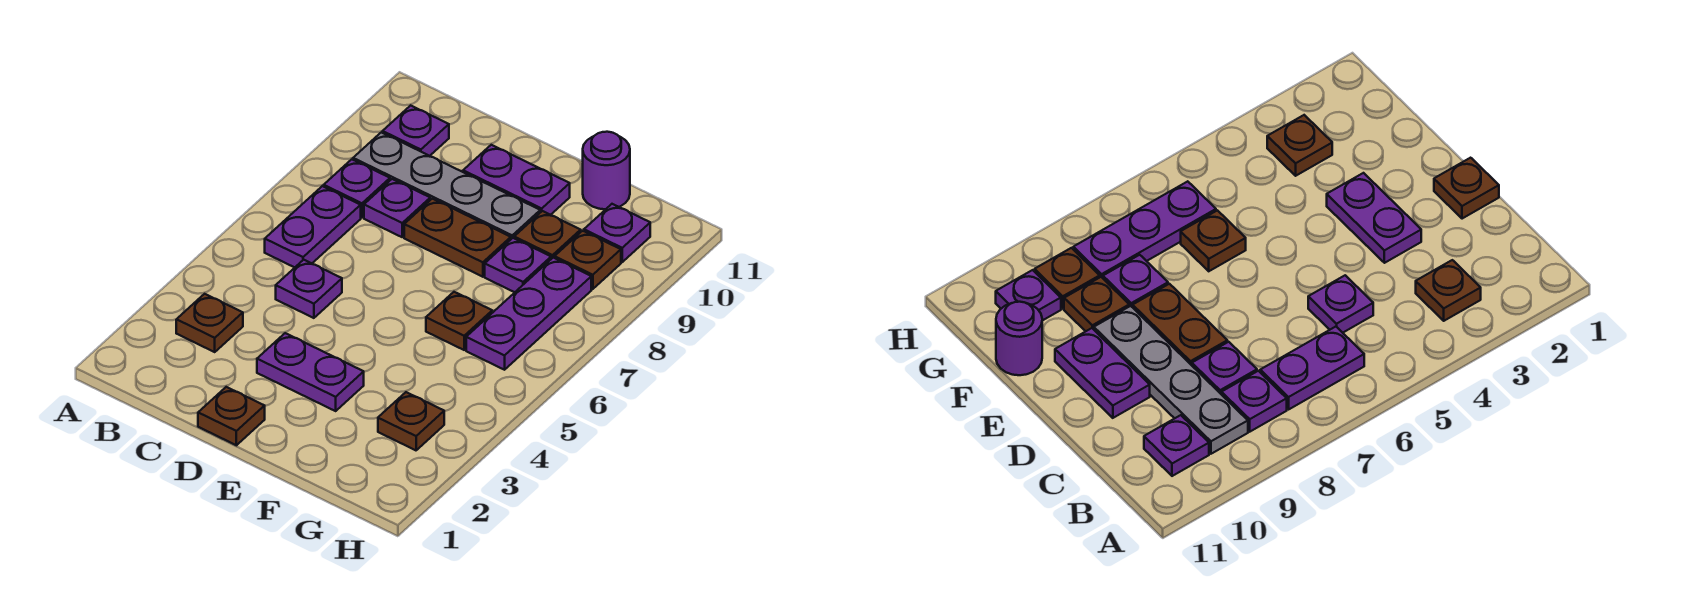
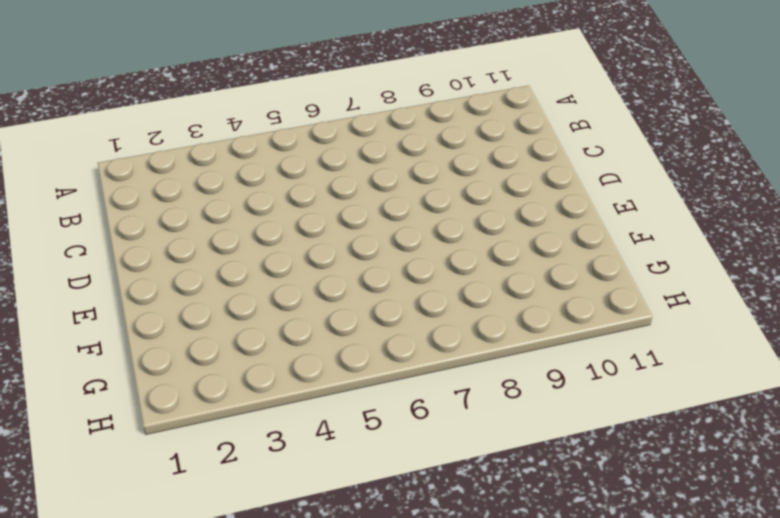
none -> brown plate B3 level 1
none -> purple plate B6:B7 level 1
none -> purple plate B8 level 1

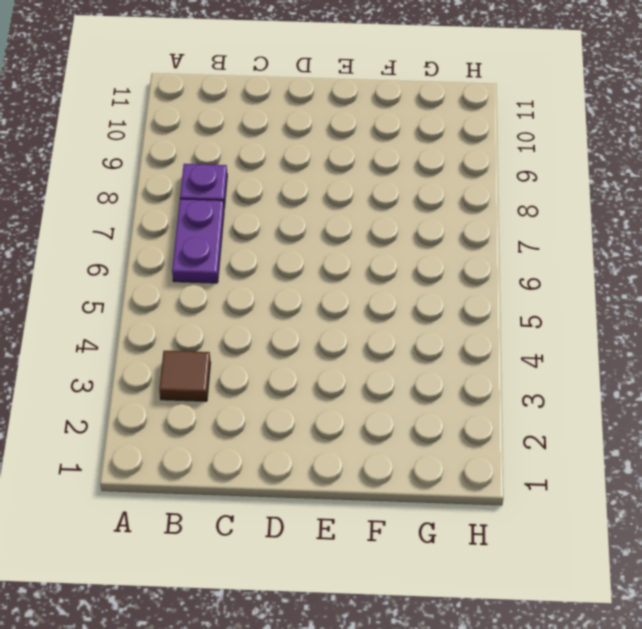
brown tile B3 level 1 -> brown plate B3 level 1
none -> grey plate B9:E9 level 1
none -> purple plate B10 level 1
none -> purple plate C5 level 1

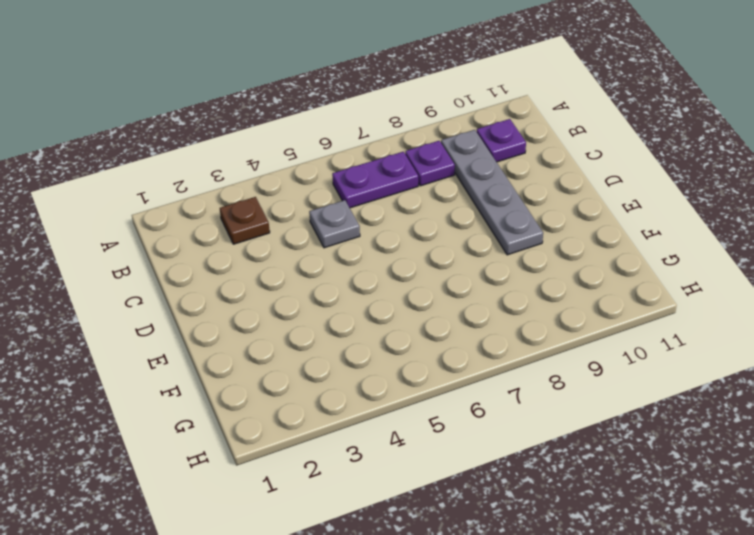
grey plate C5 level 1 -> purple plate C5 level 1
none -> purple plate C8 level 1
none -> brown plate D1 level 1
none -> purple plate D3:E3 level 1

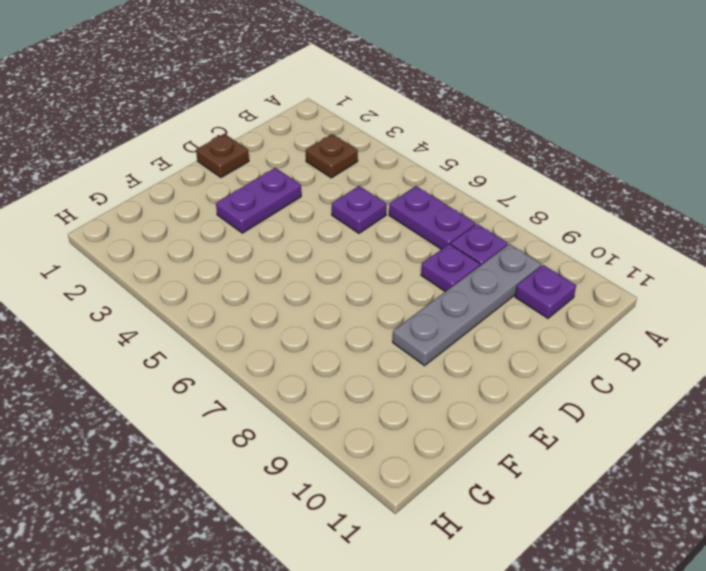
none -> brown plate D8:E8 level 1
none -> purple plate D10:E10 level 1
none -> brown plate F6 level 1

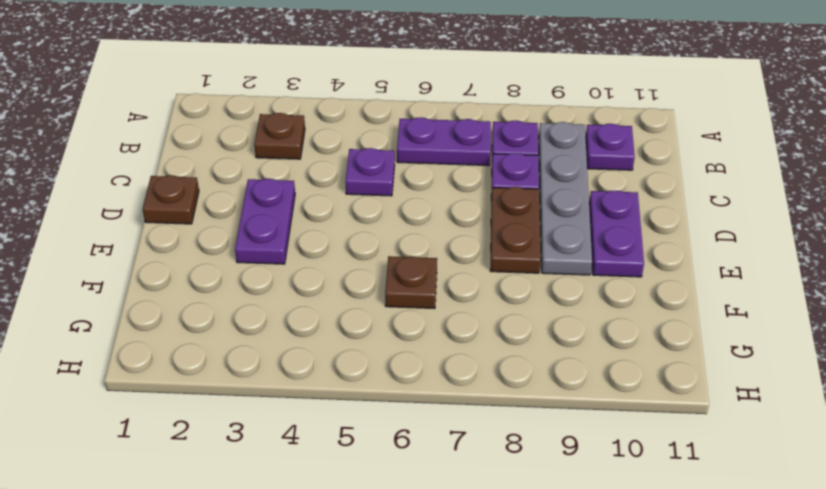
none -> purple plate F8 level 1
none -> brown plate F9 level 1
none -> purple round brick F11 level 1

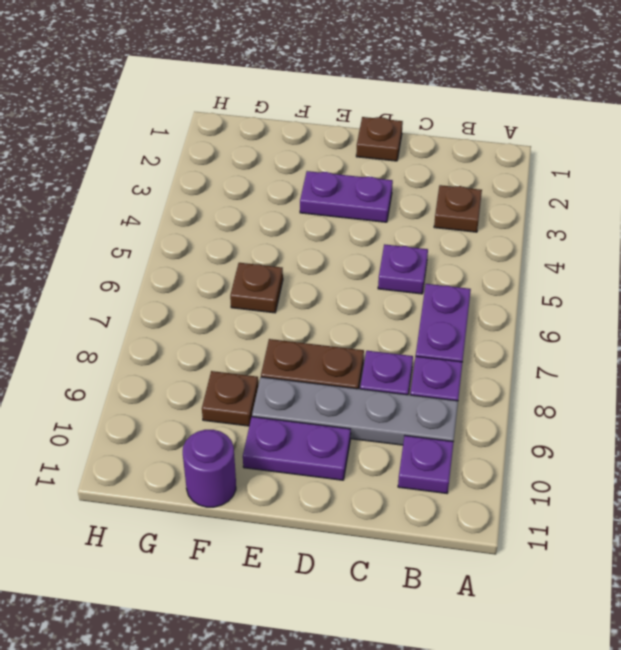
none -> purple plate F8 level 1
none -> brown plate G3 level 1
none -> purple plate G6:G8 level 1

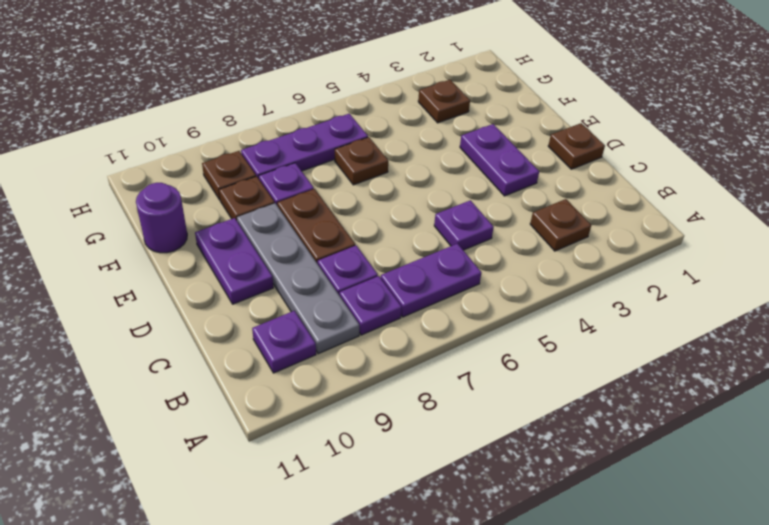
none -> purple plate G10 level 1

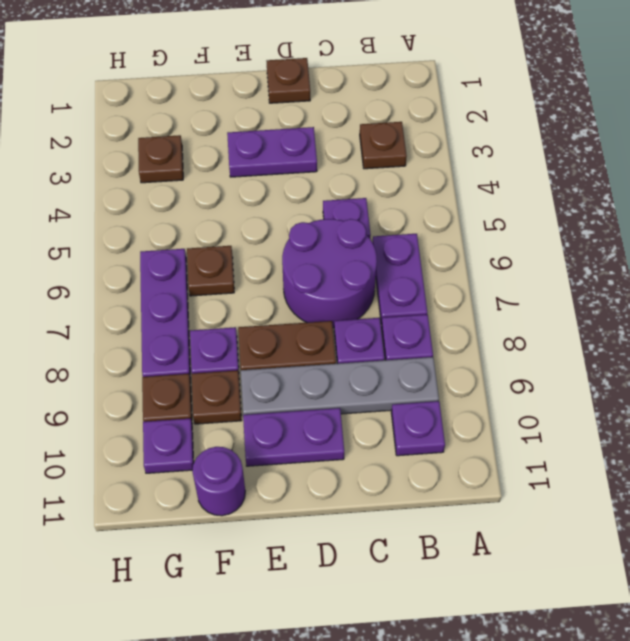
purple round brick C6:D7 level 1 -> none

